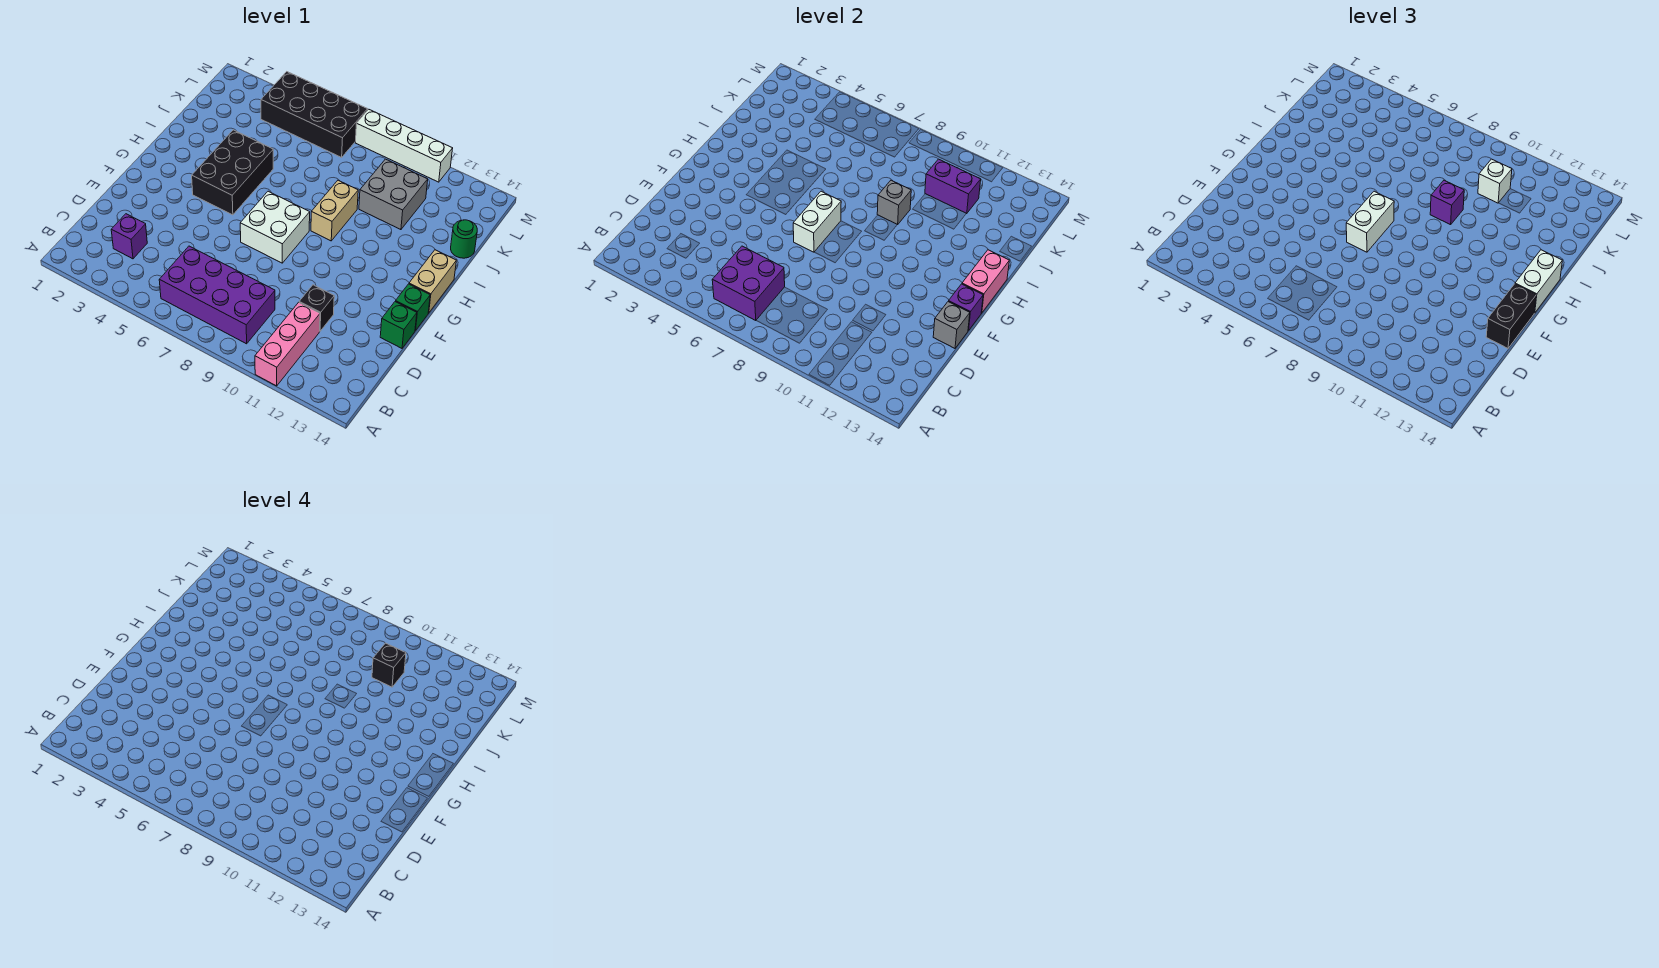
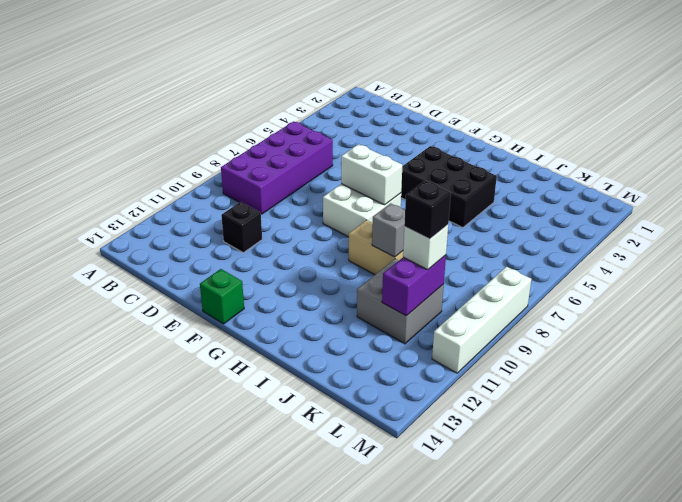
none -> pink brick A11:C11 level 1
none -> purple brick C3 level 1
none -> green brick E14 level 1

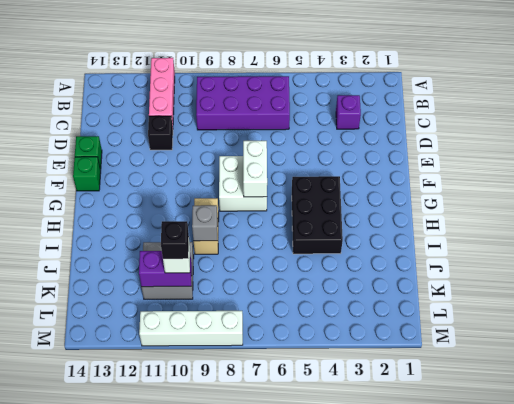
none -> tan brick G14:H14 level 1
none -> green round brick J14 level 1
none -> black brick L4:M7 level 1

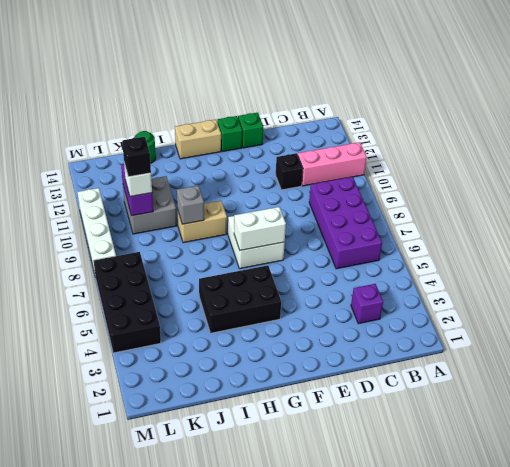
none -> purple brick B6:C7 level 2
none -> grey brick E14 level 2
none -> purple brick F14 level 2

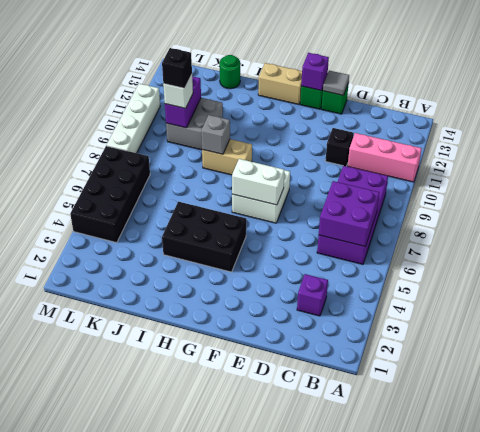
grey tile E14 level 2 -> grey brick E14 level 2
none -> pink brick G14:H14 level 2
none -> black brick E14:F14 level 3
none -> white brick F7:G7 level 3

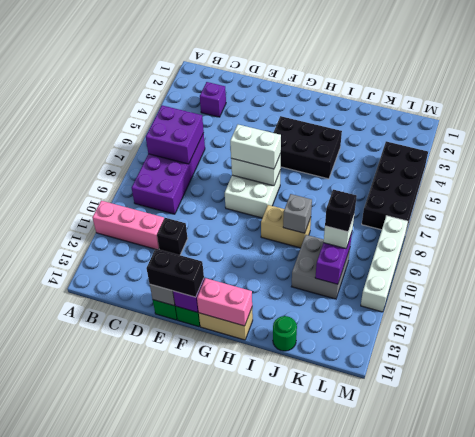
none -> white brick G14:H14 level 3
none -> purple brick I9 level 3

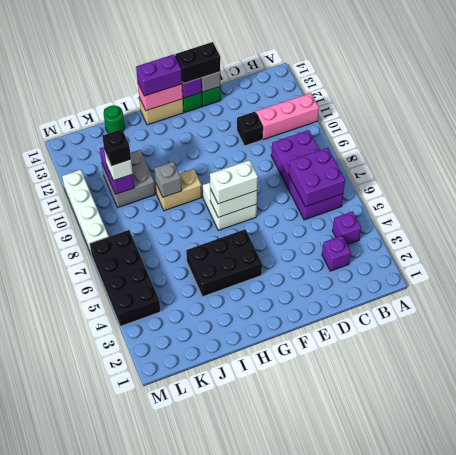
purple brick B4 level 1 -> purple brick I9 level 3
purple brick G14:H14 level 3 -> white brick G14:H14 level 3

